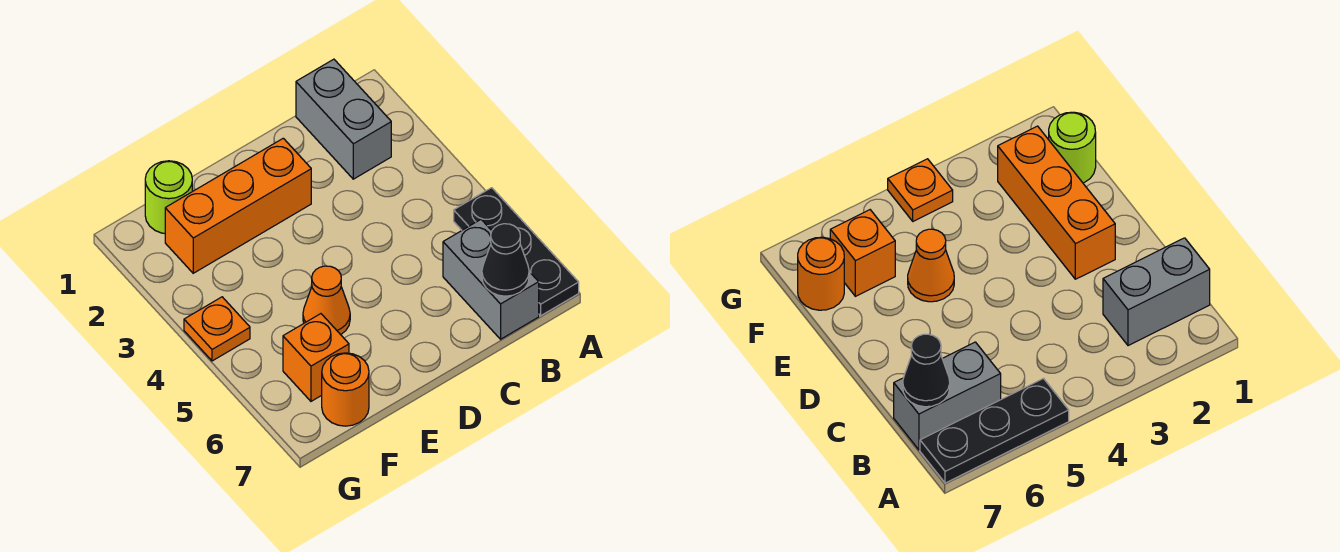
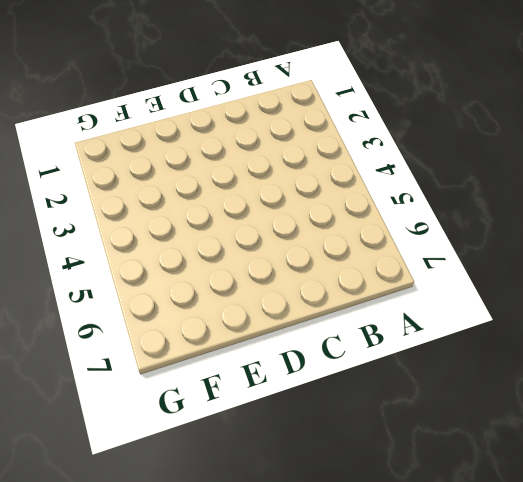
none -> black plate A5:A7 level 1
none -> grey brick B1:B2 level 1

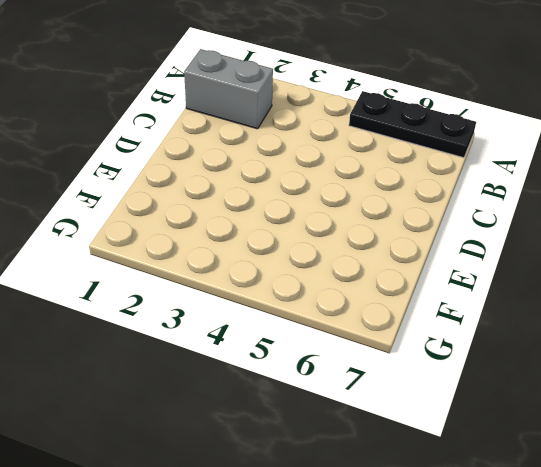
none -> grey brick B6:B7 level 1
none -> orange brick D2:F2 level 1

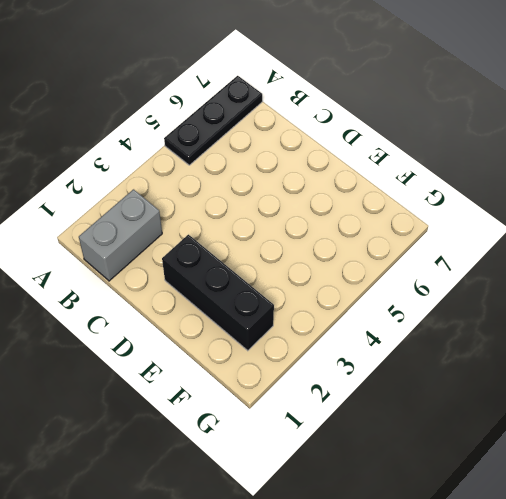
black brick D2:F2 level 1 -> orange brick D2:F2 level 1
none -> grey brick B6:B7 level 1
none -> orange cone E5 level 1

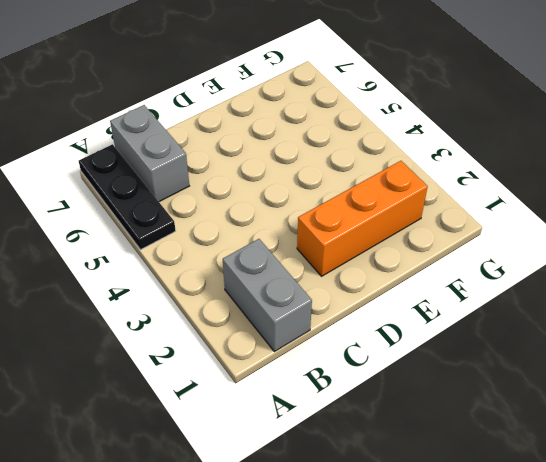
none -> orange cone E5 level 1
none -> lime round brick F1 level 1

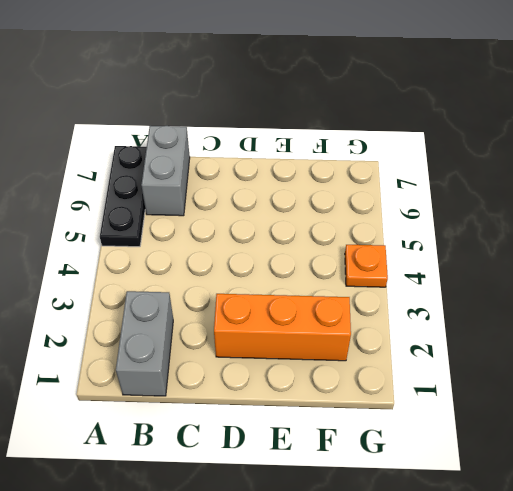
none -> orange cone E5 level 1
none -> lime round brick F1 level 1

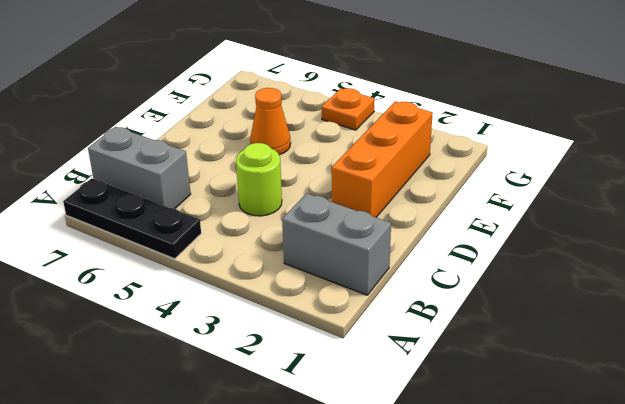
lime round brick C4 level 1 -> lime round brick F1 level 1
none -> orange brick F6 level 1
none -> orange round brick F7 level 1

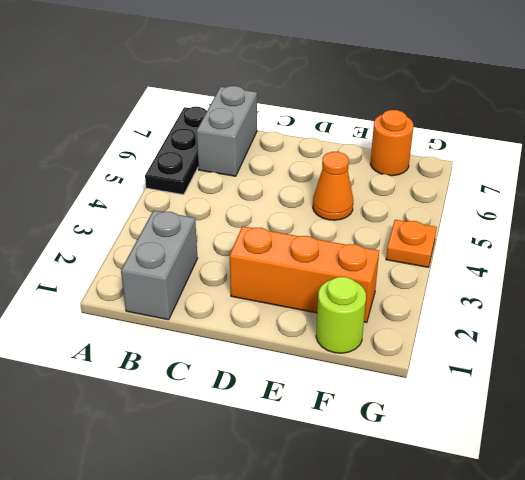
none -> orange brick F6 level 1
none -> black cone B7 level 2

